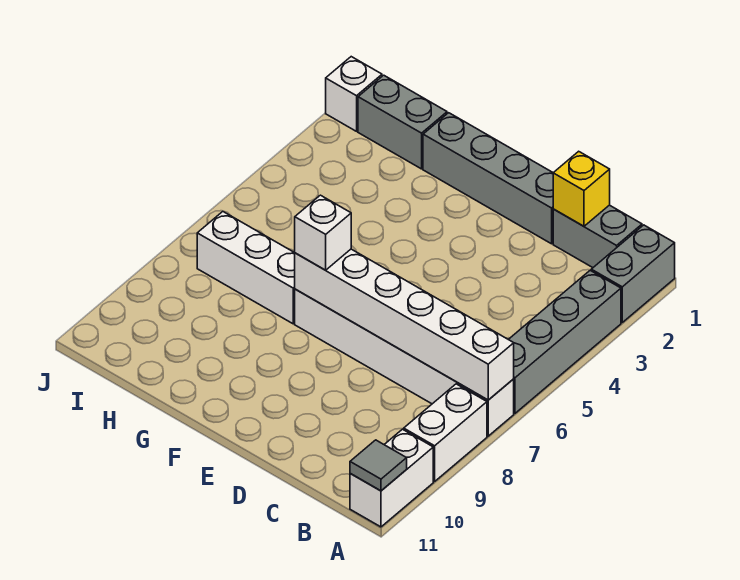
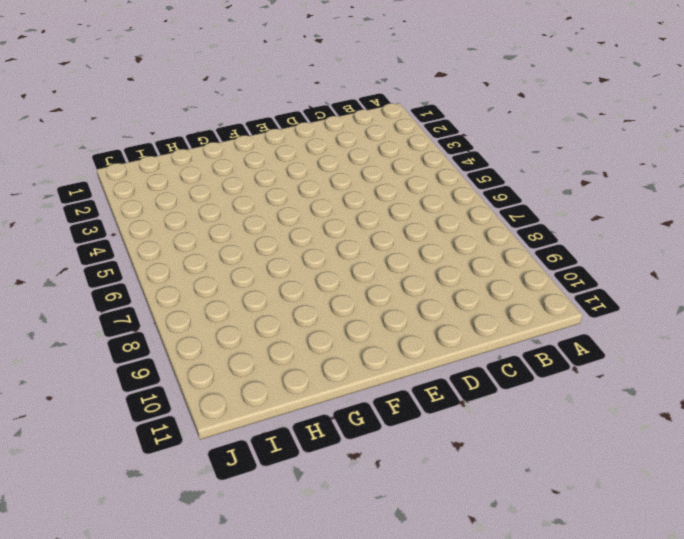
none -> grey brick A1:A2 level 1
none -> grey brick A3:A6 level 1
none -> white brick A7:F7 level 1

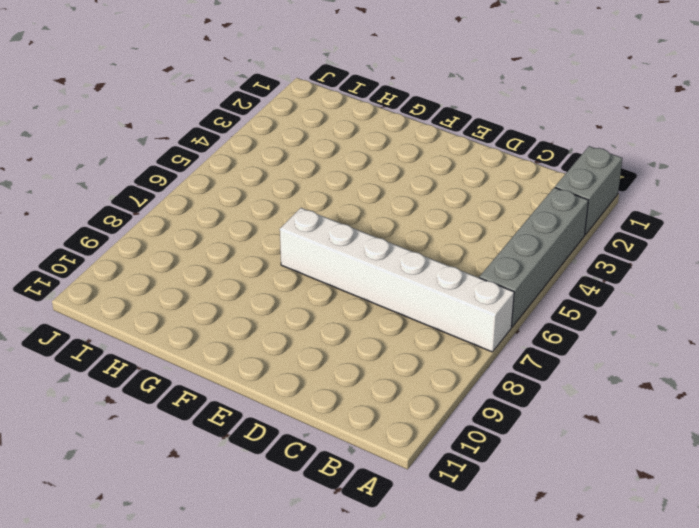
none -> white brick A8:A9 level 1
none -> white brick A10:A11 level 1
none -> grey brick B1:C1 level 1

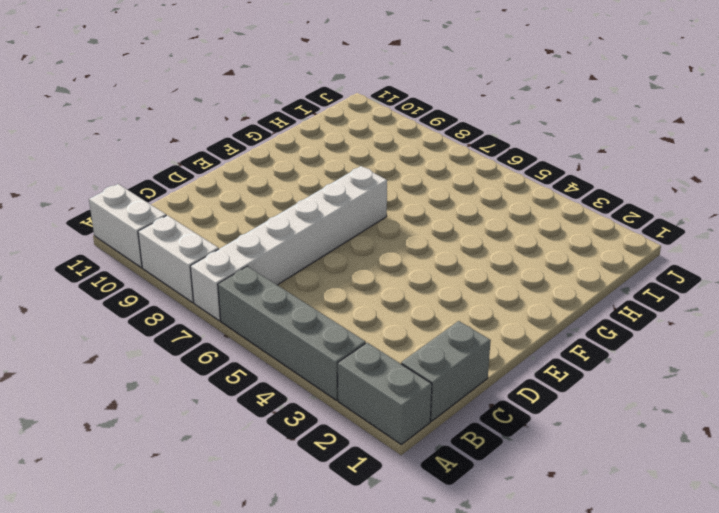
none -> grey brick D1:G1 level 1
none -> white brick G7:I7 level 1
none -> grey brick H1:I1 level 1

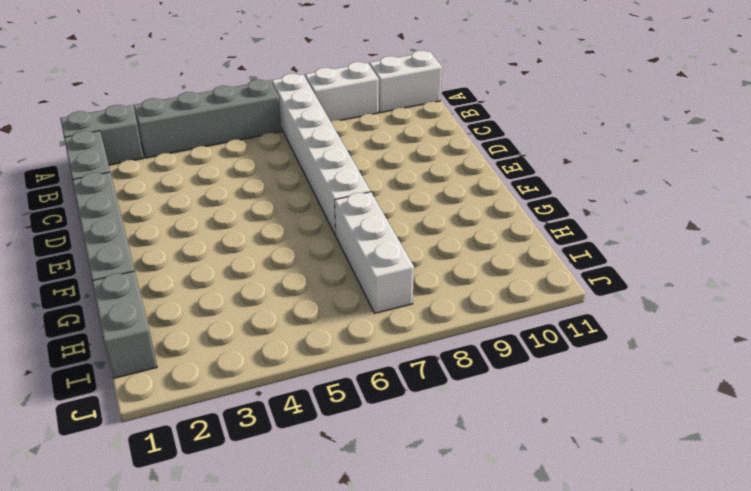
none -> white brick J1 level 1
none -> white brick A7:F7 level 2
none -> grey tile A11 level 2

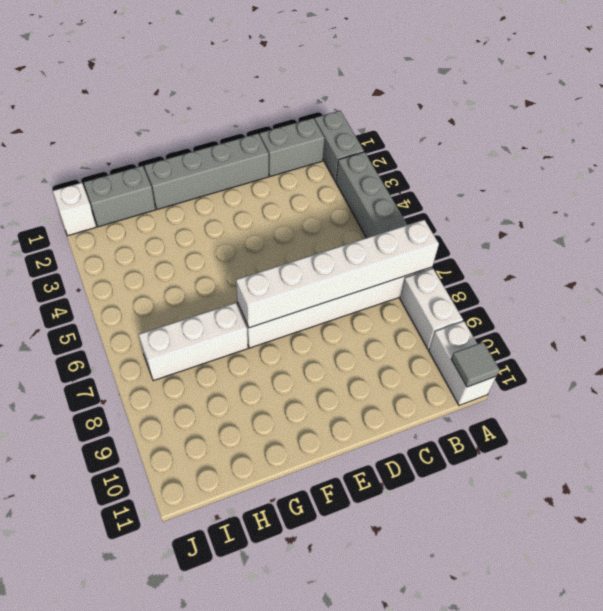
none -> yellow brick C1 level 2
none -> white brick F7 level 3

